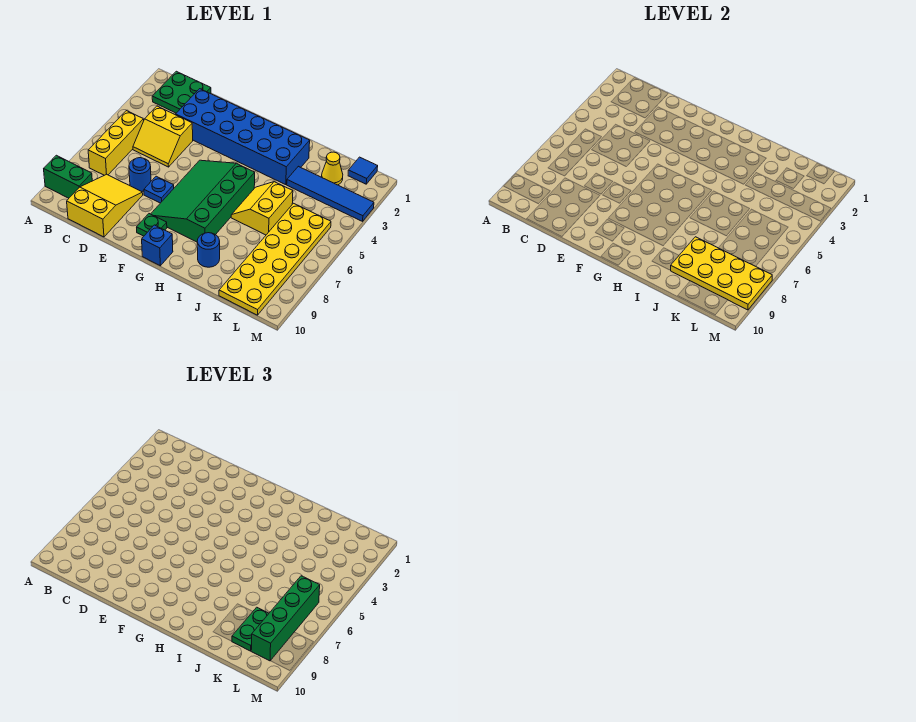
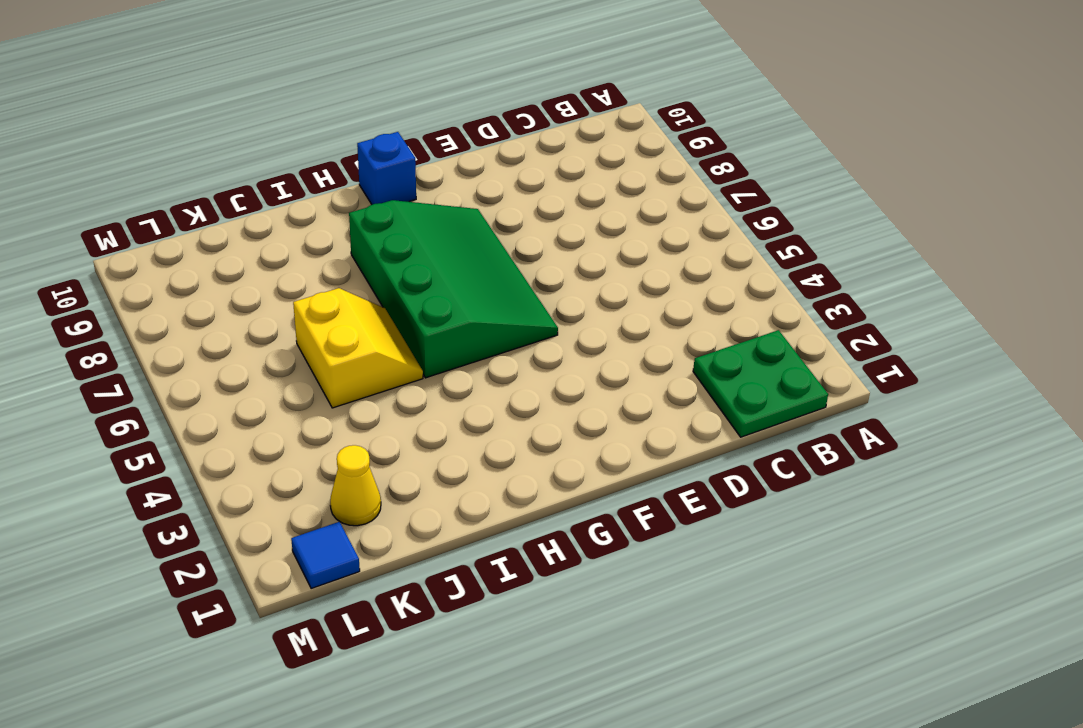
none -> green brick A9:B9 level 1
none -> yellow brick B5:B7 level 1
none -> yellow slope C4:D5 level 1 top 4

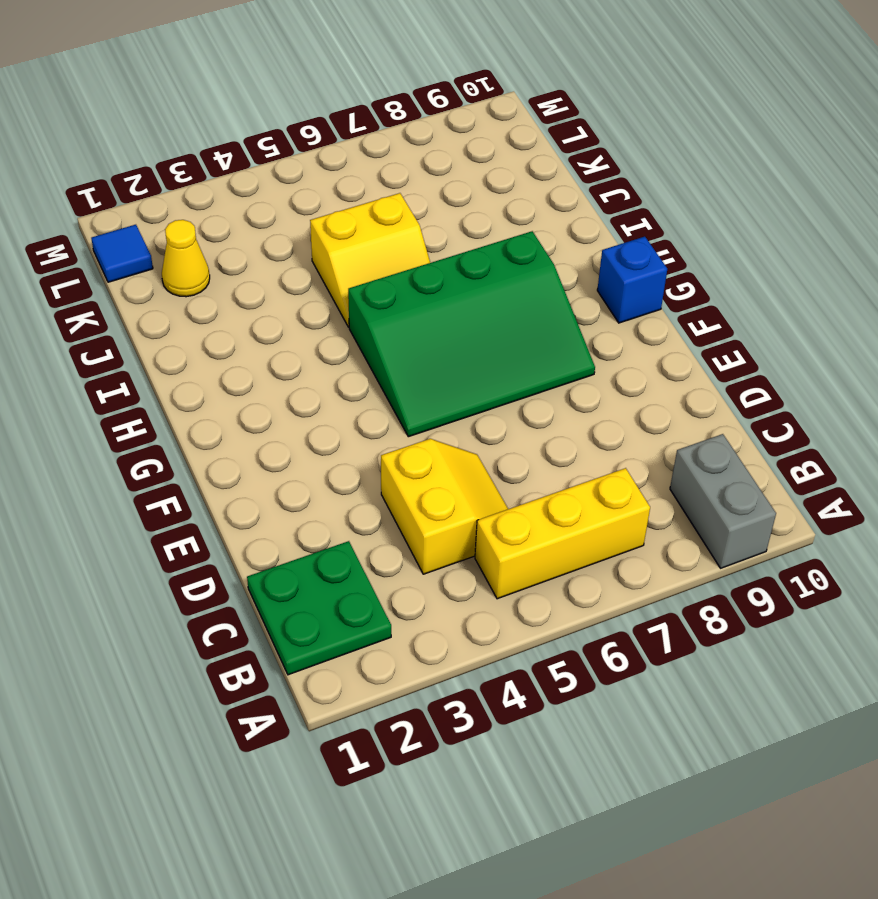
grey brick A9:B9 level 1 -> green brick A9:B9 level 1
none -> yellow slope C8:D10 level 1 top 10
none -> blue brick D2:I3 level 1
none -> blue round brick D7 level 1

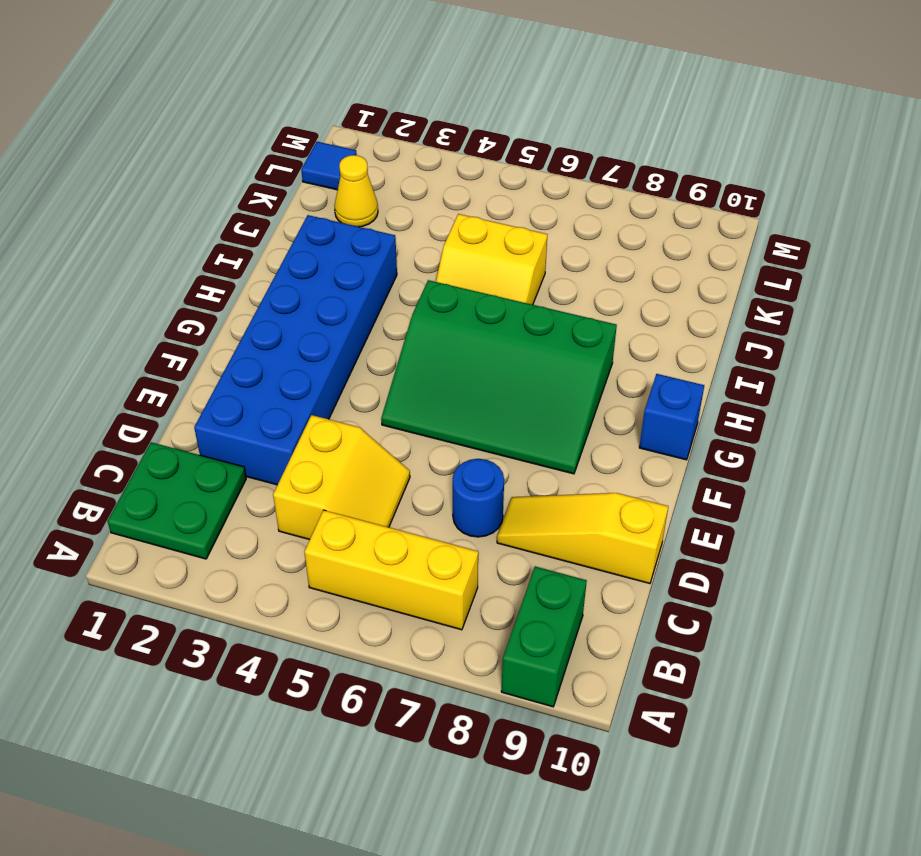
yellow slope D8:D10 level 1 top 10 -> yellow slope C8:D10 level 1 top 10
none -> blue plate E7 level 1
none -> green plate F9 level 1
none -> blue round brick I9 level 1

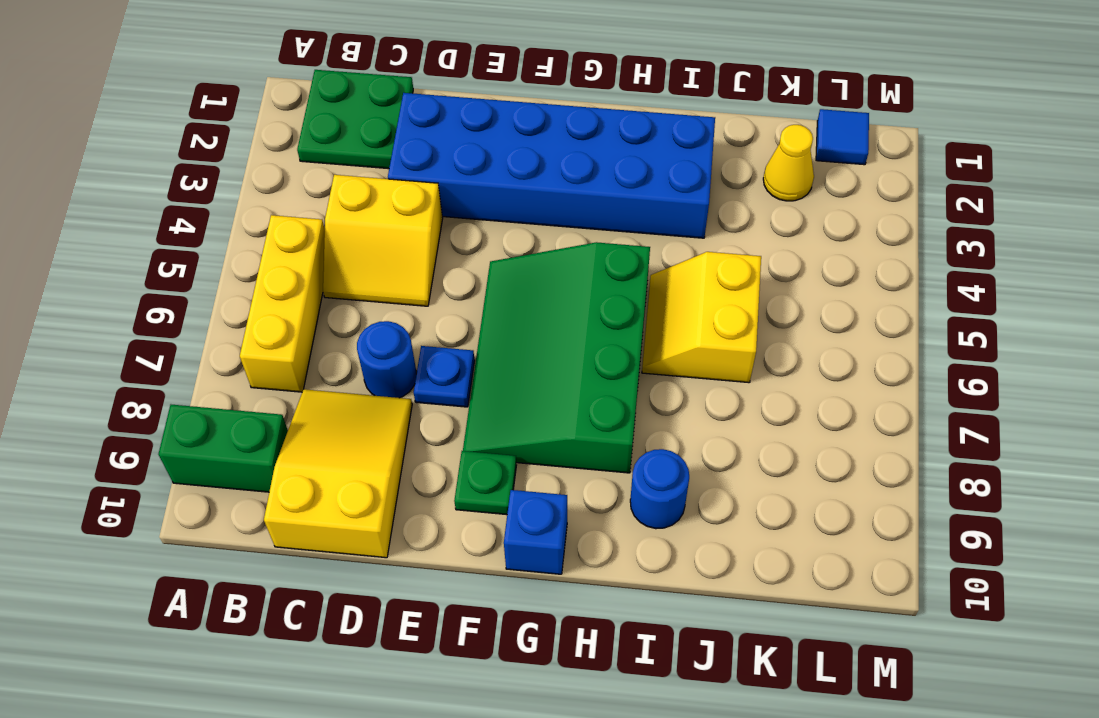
none -> blue tile J3:M3 level 1
none -> yellow plate K5:L10 level 1
none -> yellow plate J8:M9 level 2

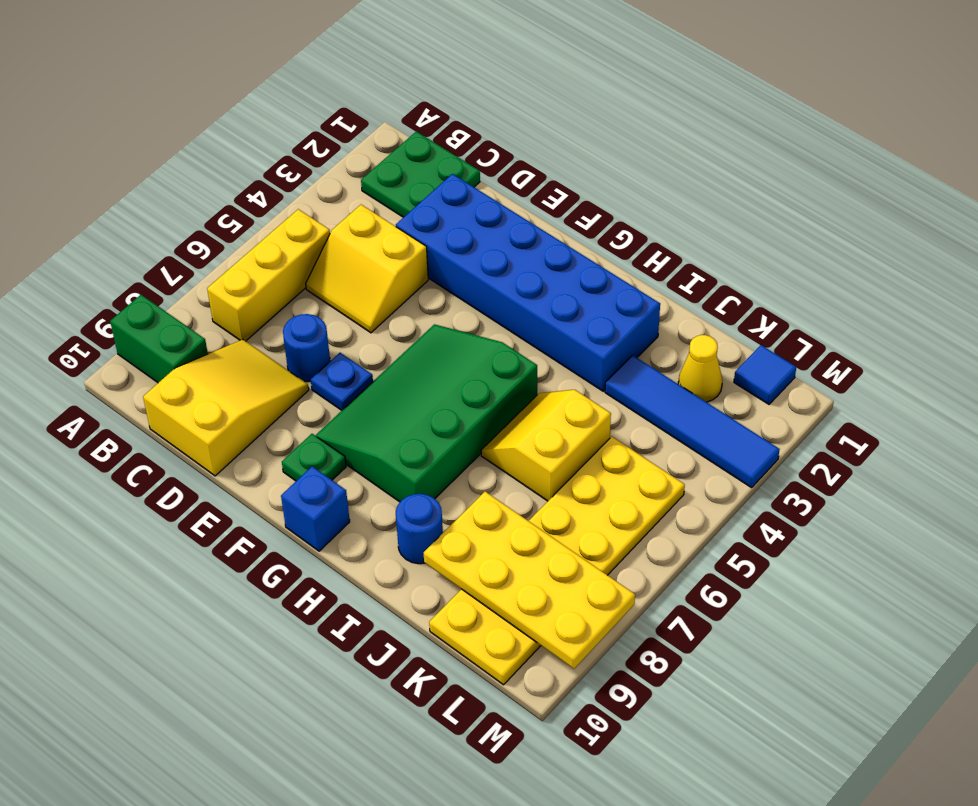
none -> green plate K8:K9 level 3
none -> green brick L6:L9 level 3

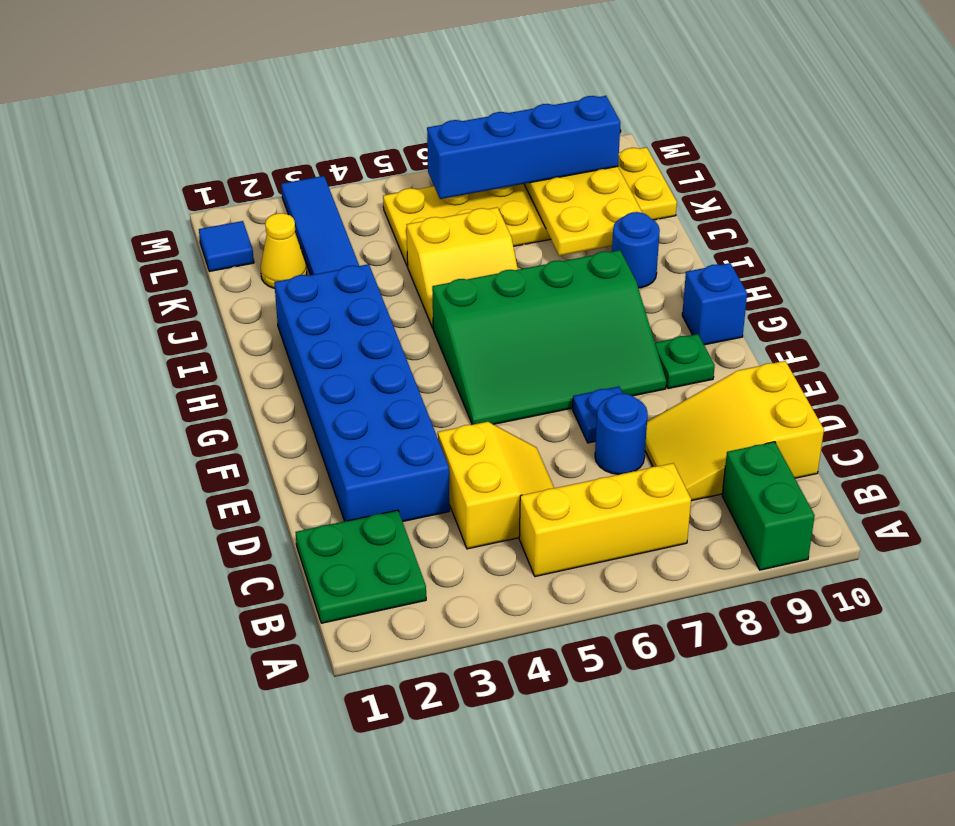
blue brick L6:L9 level 3 -> green brick L6:L9 level 3
none -> green plate K8:K9 level 3

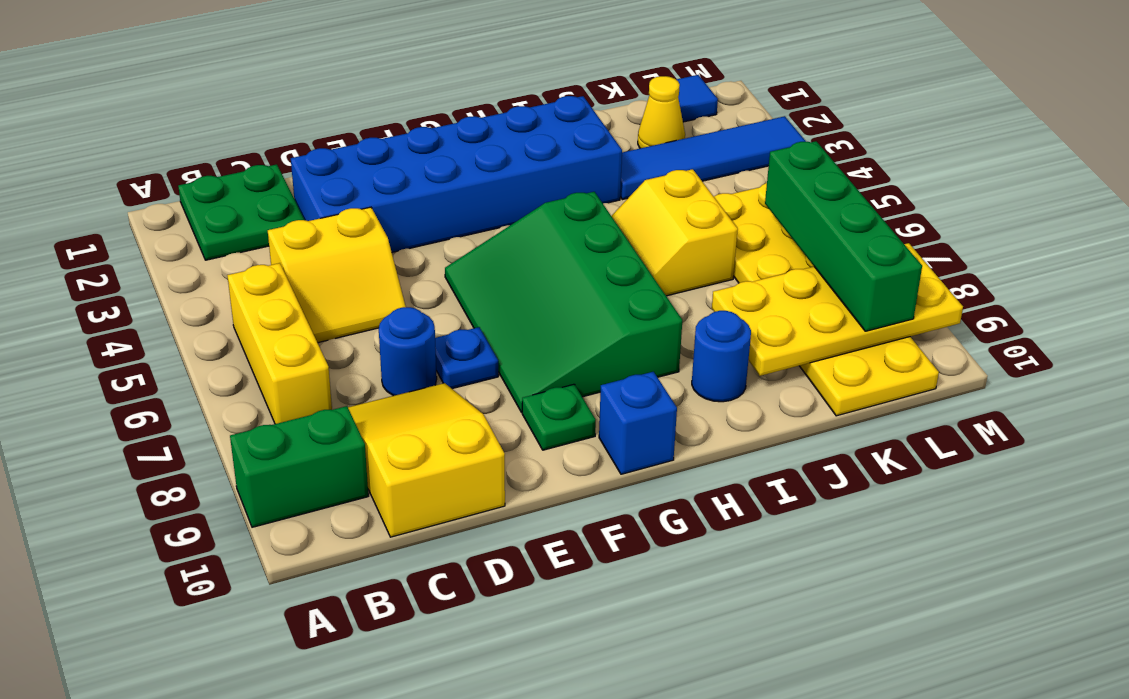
none -> green plate K8:K9 level 3

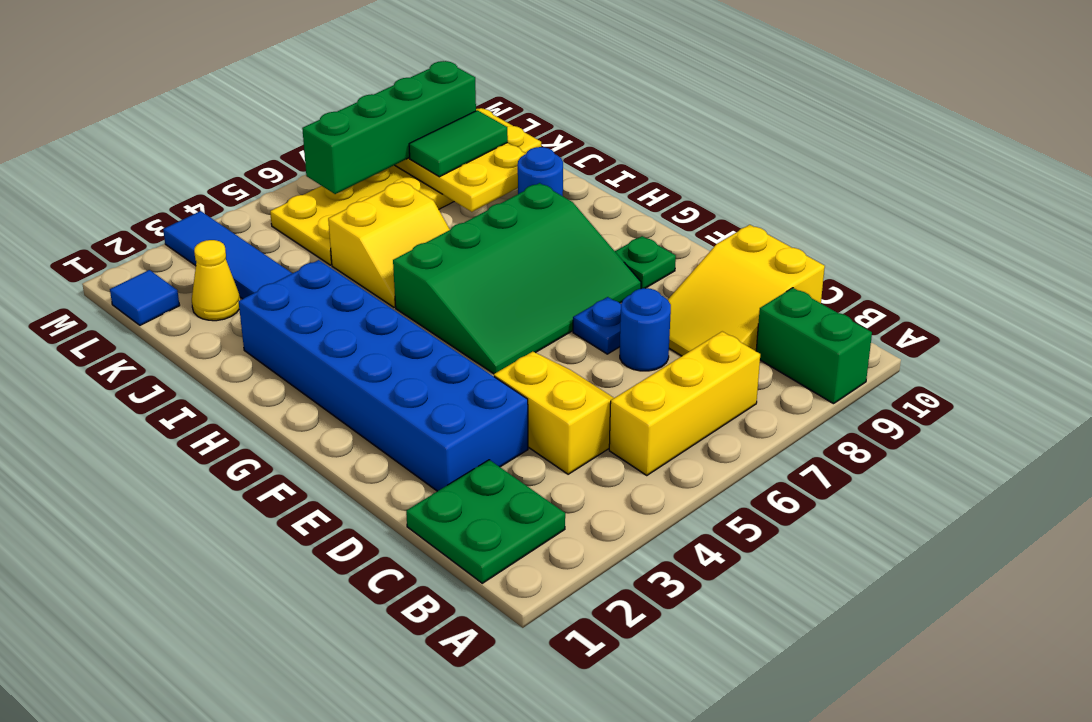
green tile K8:K9 level 3 -> green plate K8:K9 level 3
none -> blue brick G10 level 1

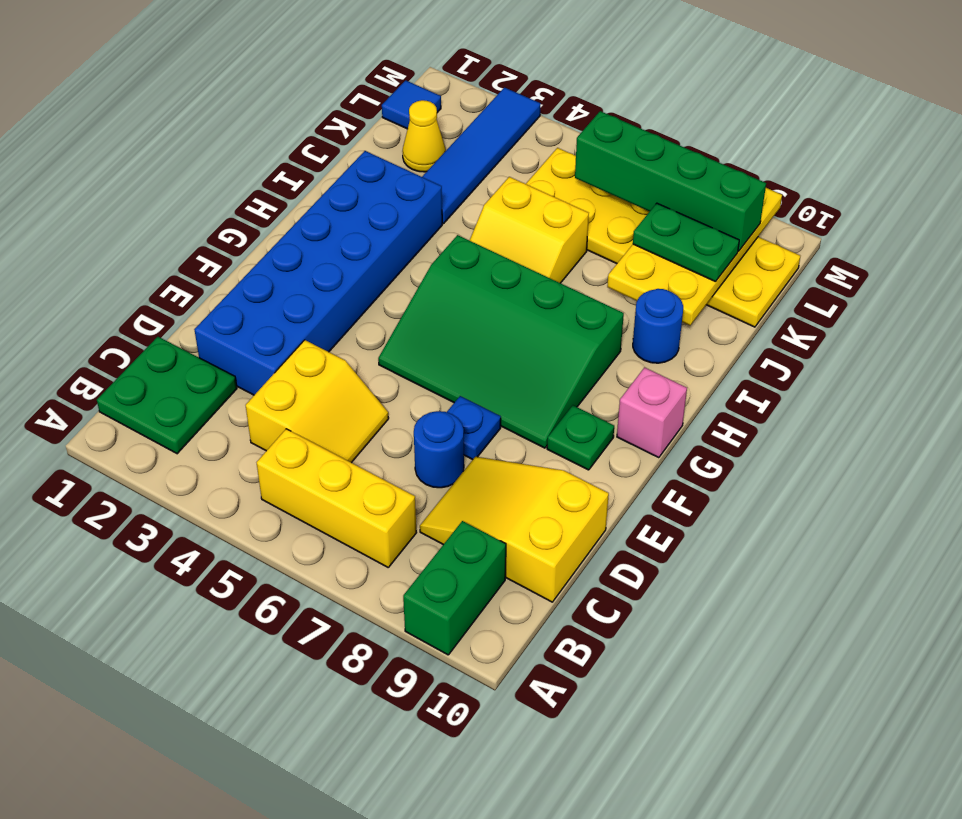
pink brick G10 level 1 -> blue brick G10 level 1

